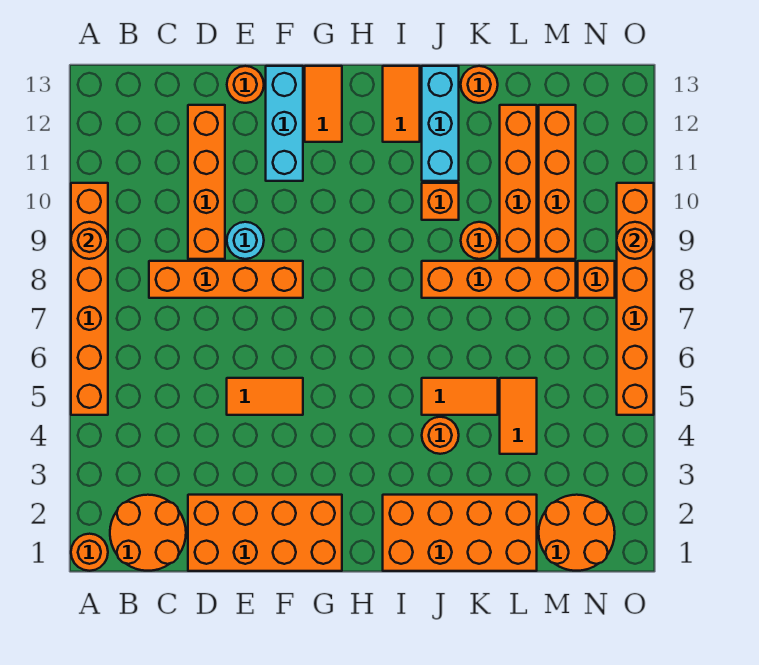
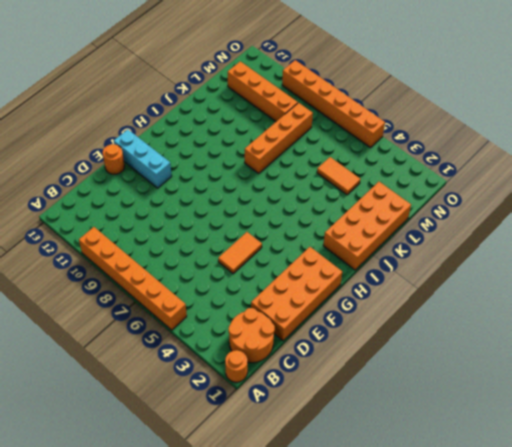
none -> orange brick C8:F8 level 1
none -> orange brick D9:D12 level 1
none -> cyan round brick E9 level 1

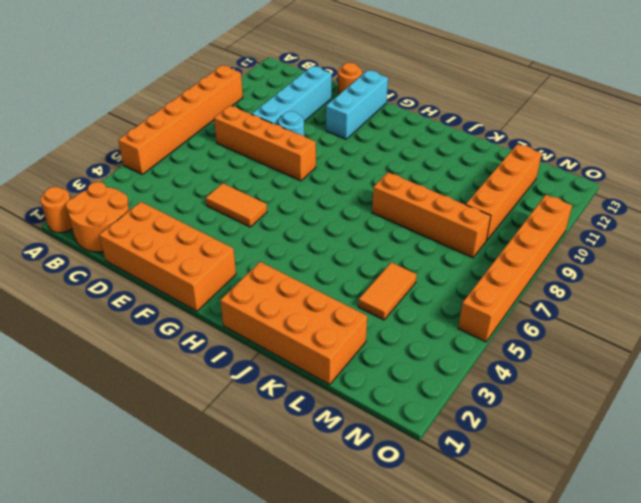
cyan brick D9:D12 level 1 -> orange brick D9:D12 level 1
none -> orange tile G12:G13 level 1
none -> orange tile I12:I13 level 1
none -> orange round brick J4 level 1

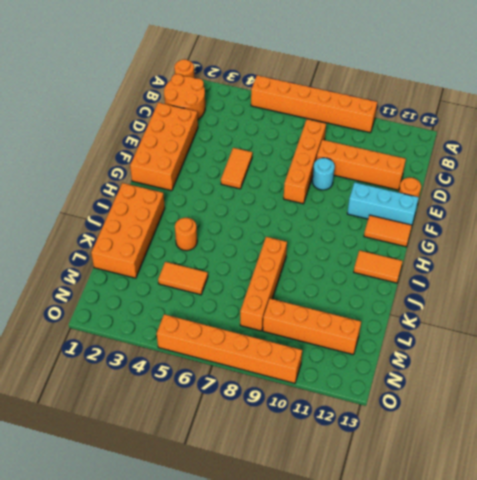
none -> orange tile J5:K5 level 1
none -> orange brick J10 level 1
none -> cyan brick J11:J13 level 1

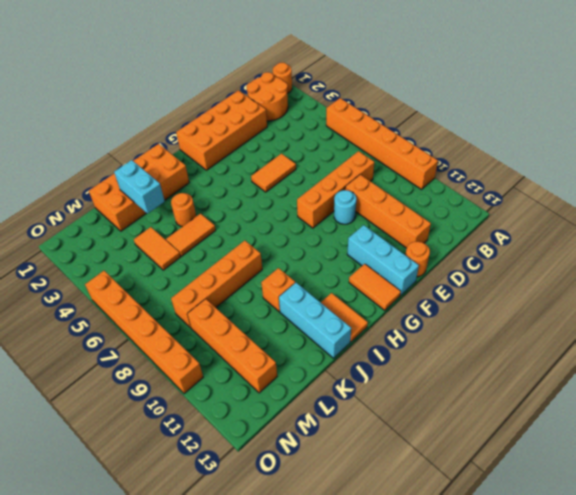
cyan brick K2:K3 level 2 -> none
none -> orange round brick K9 level 1
none -> orange round brick K13 level 1
none -> orange brick L9:L12 level 1

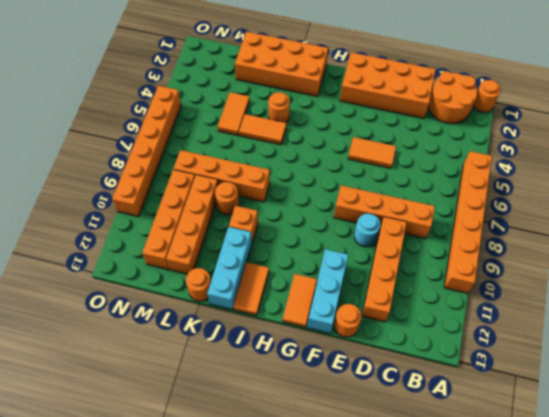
none -> orange round brick M1:N2 level 1
none -> orange brick N8 level 1
none -> orange round brick A9 level 2

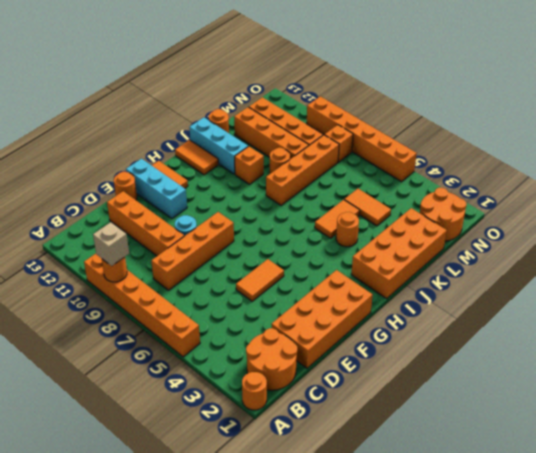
tan brick A9 level 3 -> none
none -> orange round brick O9 level 2

